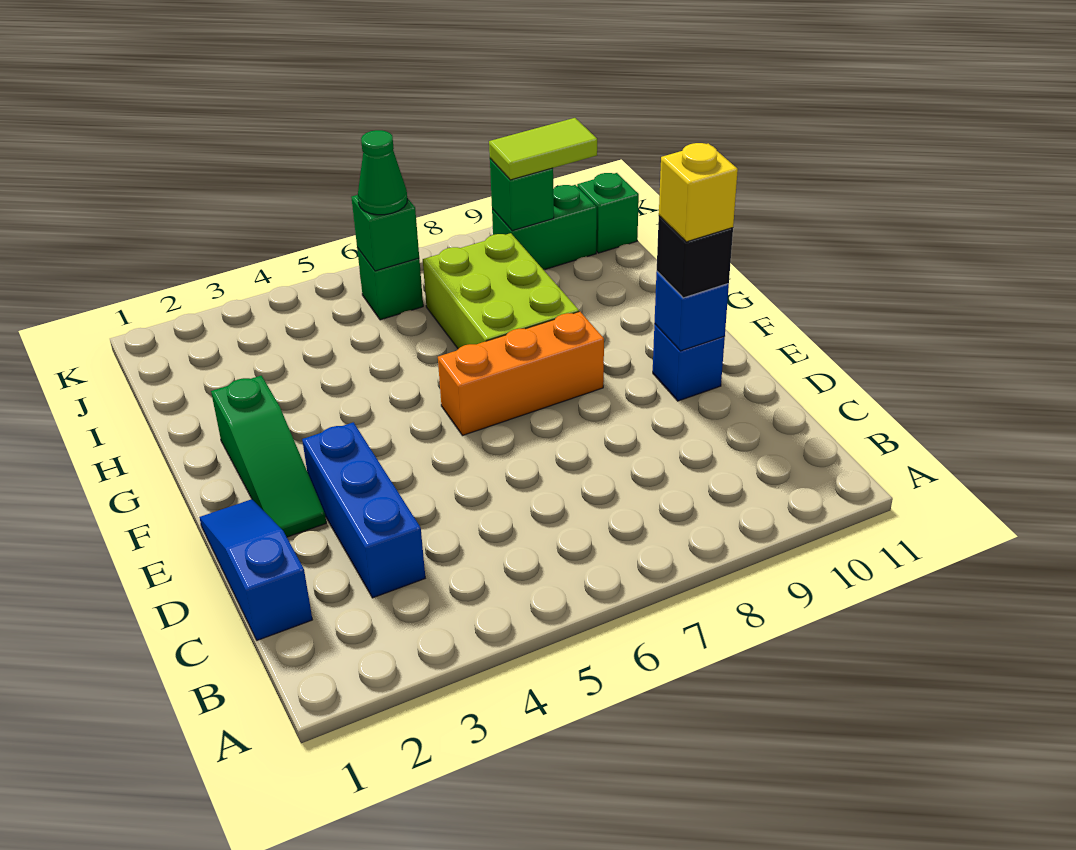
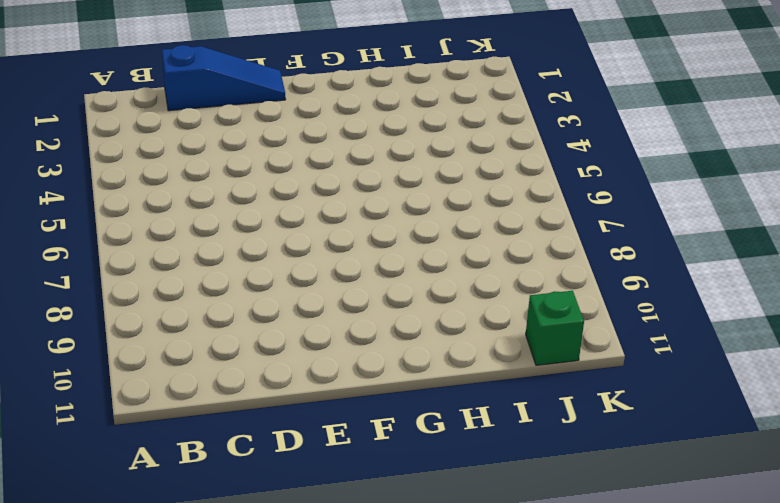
none -> blue brick C3:E3 level 1
none -> green slope E2:G2 level 1 top G
none -> blue brick E10 level 1

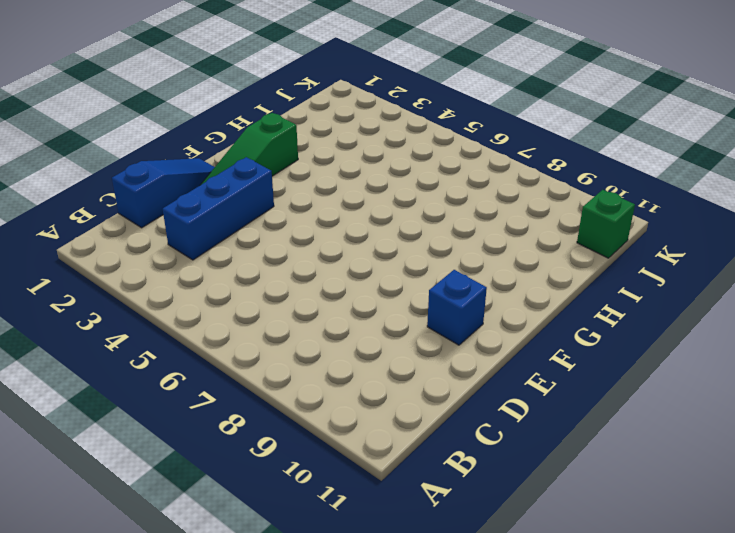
none -> orange brick F6:F8 level 1
none -> lime brick G7:I8 level 1
none -> green brick J6 level 1

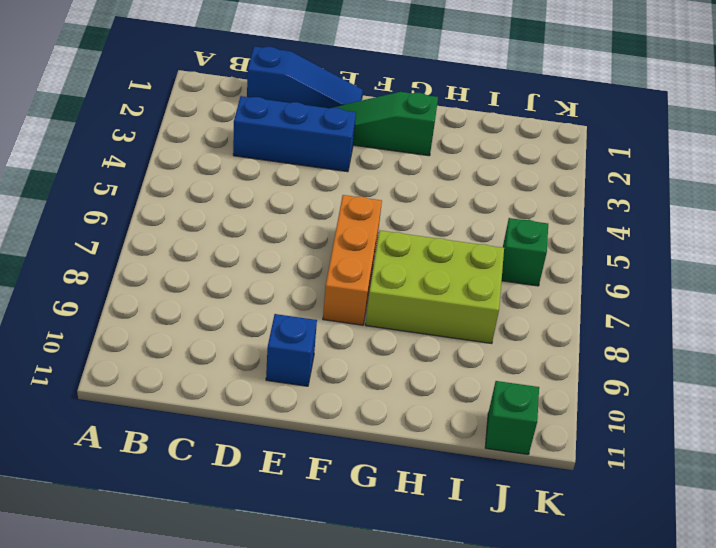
none -> green brick J9:J10 level 1
none -> blue brick E10 level 2
none -> green brick J6 level 2

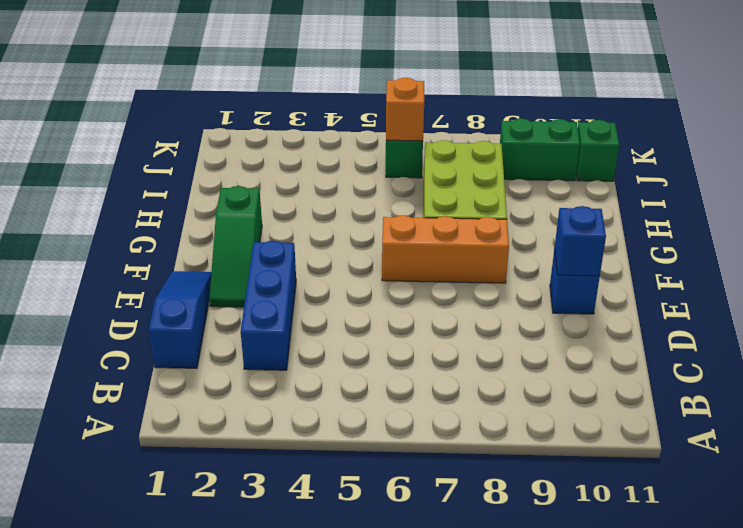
orange brick J6 level 2 -> green brick J6 level 2
none -> green brick J9 level 2
none -> black brick E10 level 3
none -> green cone J6 level 3

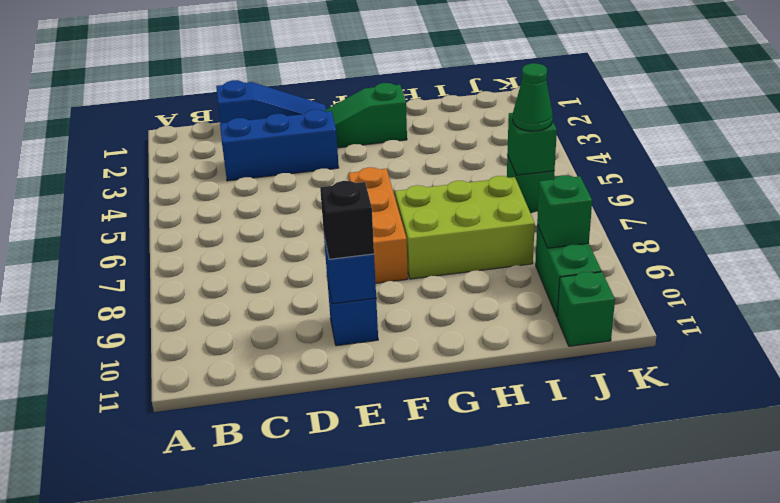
none -> lime tile J9:J10 level 3
none -> yellow brick E10 level 4

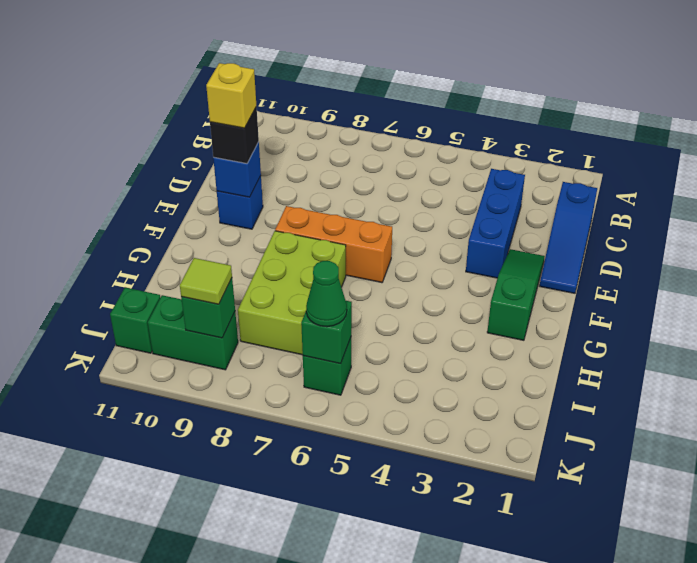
lime tile J9 level 3 -> lime tile J9:J10 level 3

